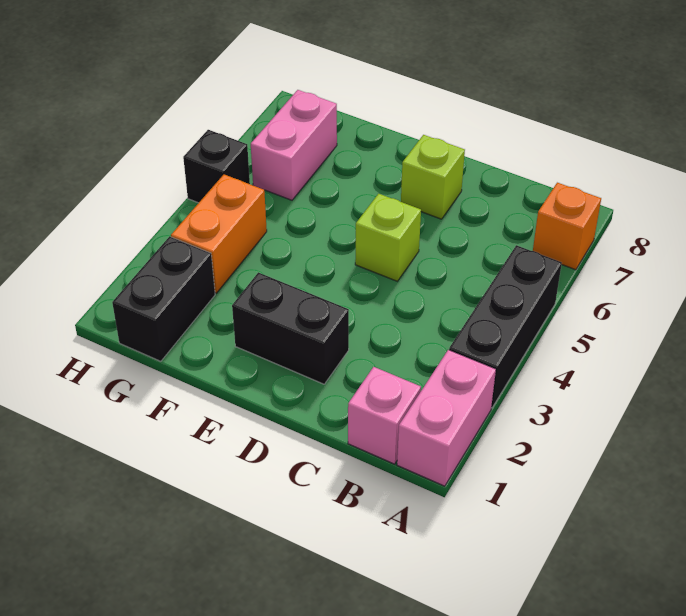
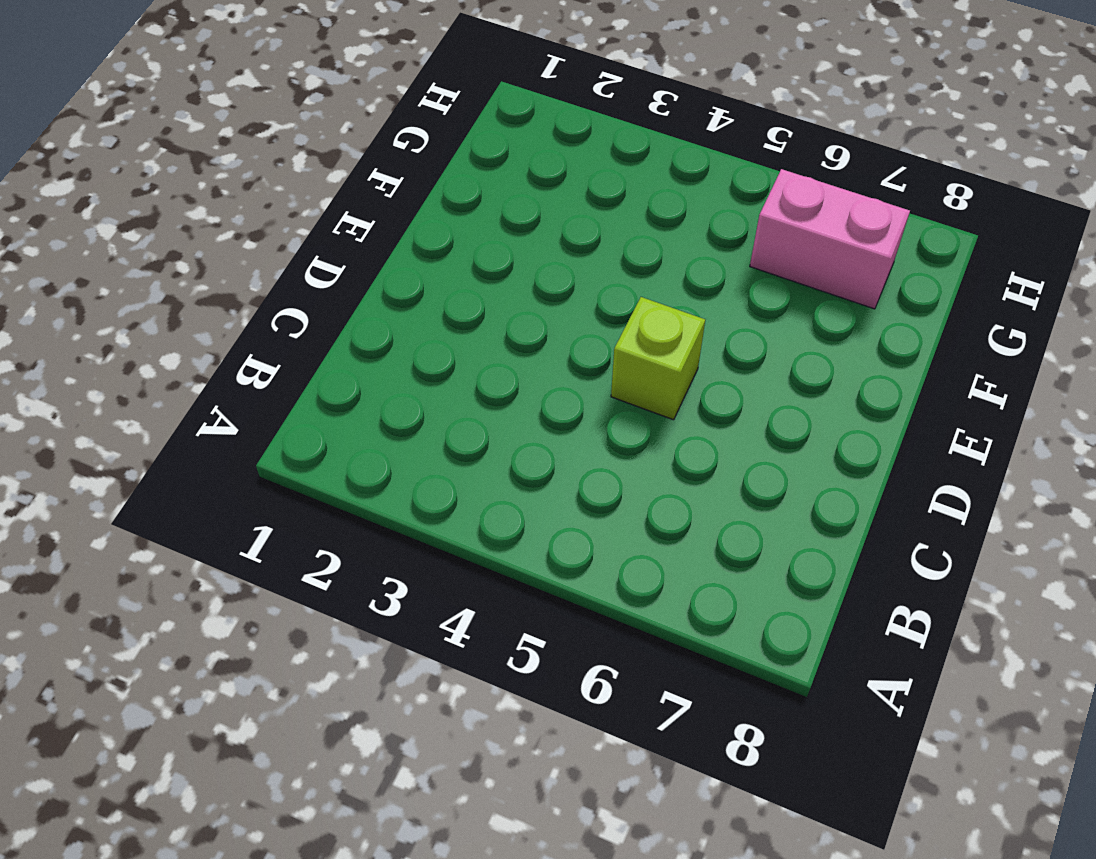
none -> pink brick A1:A2 level 1
none -> black brick A3:A5 level 1

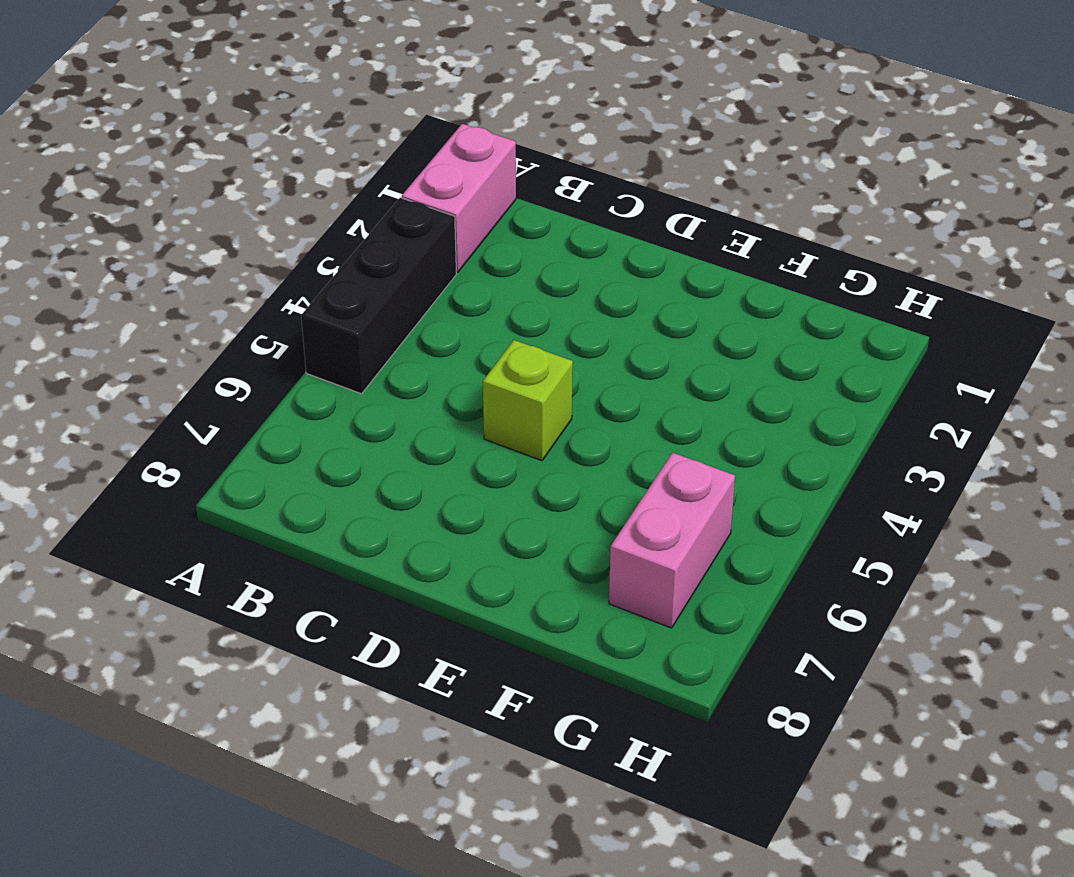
none -> orange brick A7 level 1
none -> pink brick B1 level 1

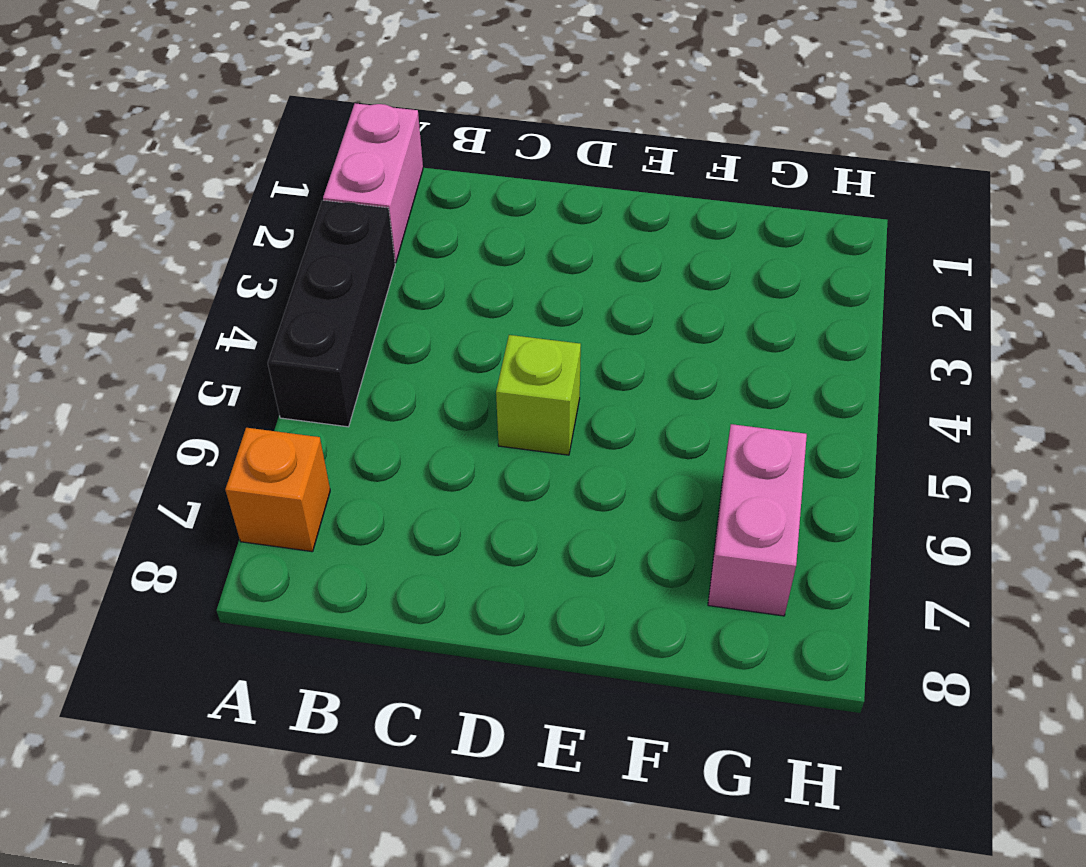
none -> pink brick B1 level 1
none -> black brick D2:E2 level 1

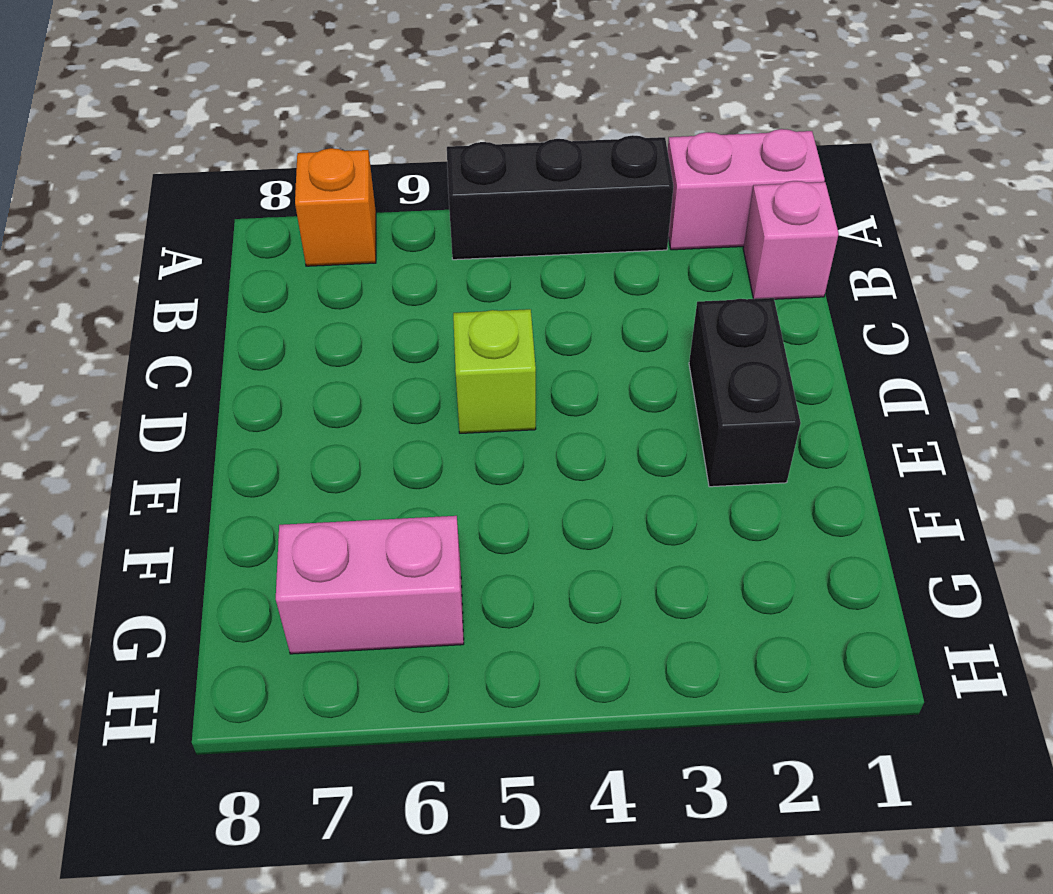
none -> lime brick D7 level 1
none -> black brick G1:G2 level 1

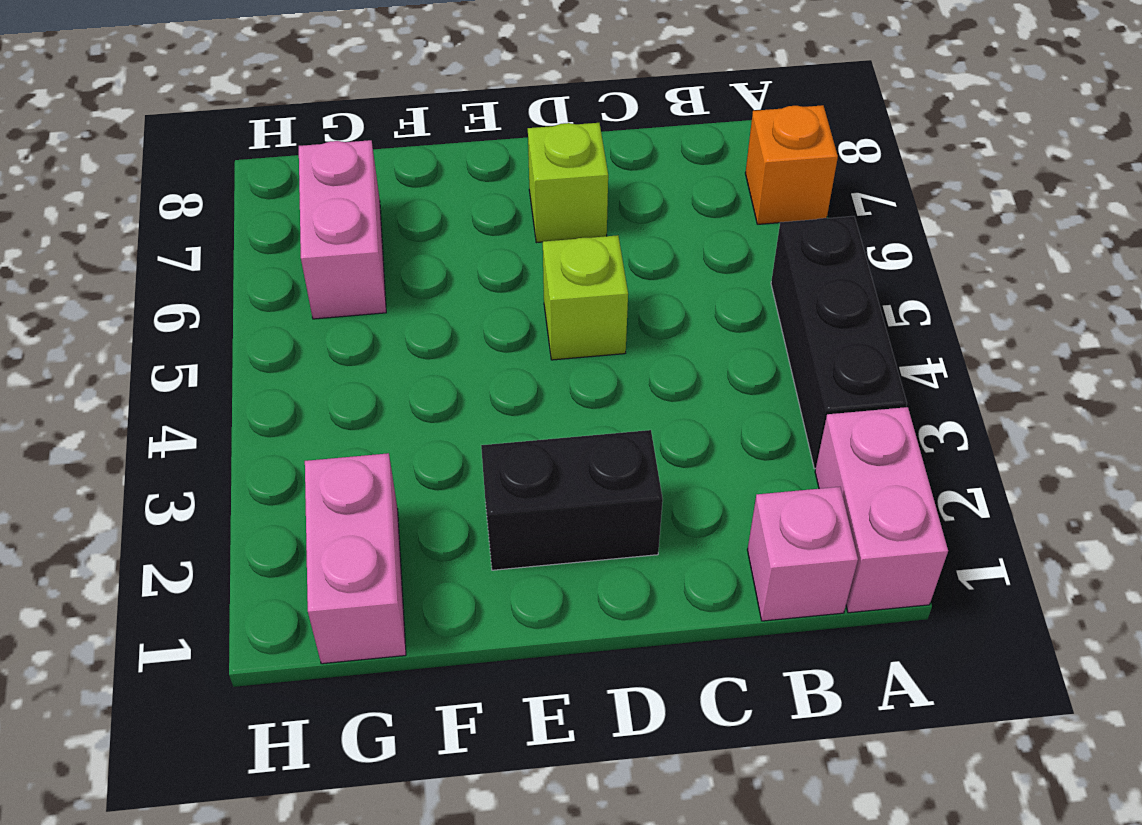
pink brick G1:G2 level 1 -> black brick G1:G2 level 1
none -> orange brick G3:G4 level 1
none -> black brick H5 level 1

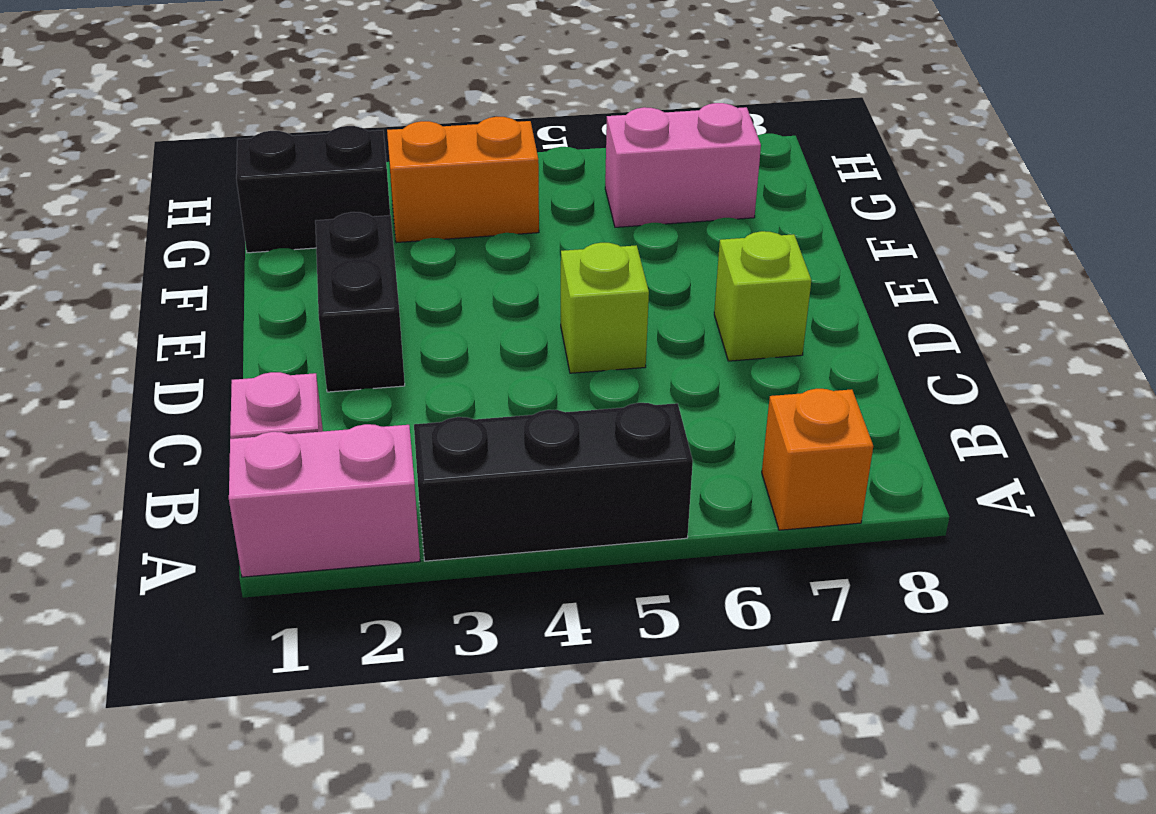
none -> black brick H5 level 1

